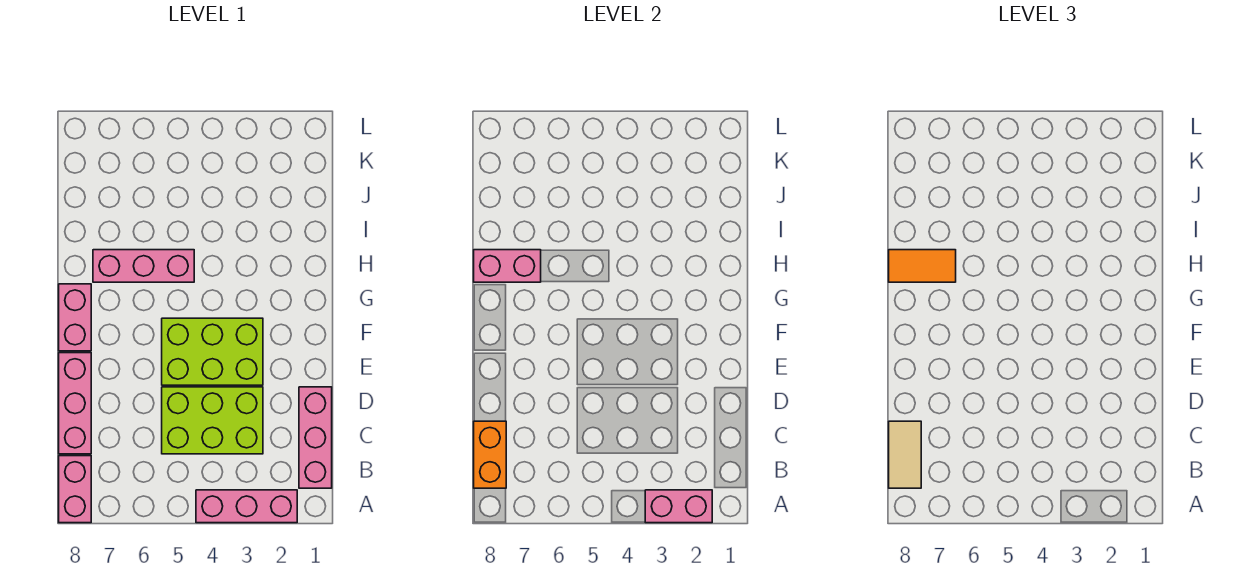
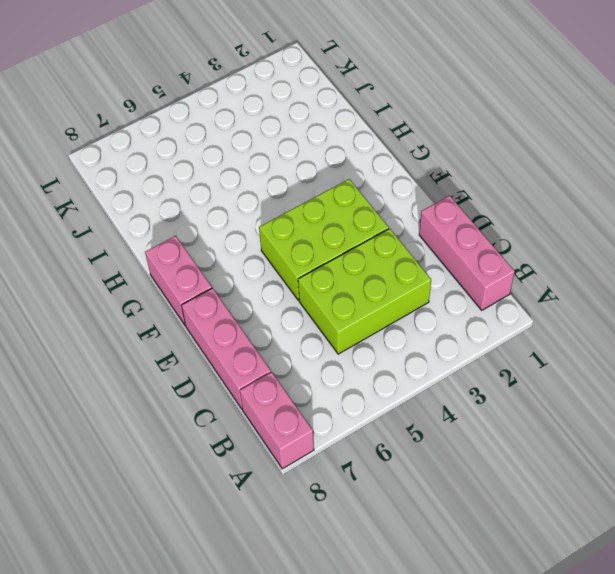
none -> pink brick A2:A4 level 1
none -> pink brick H5:H7 level 1
none -> pink brick A2:A3 level 2

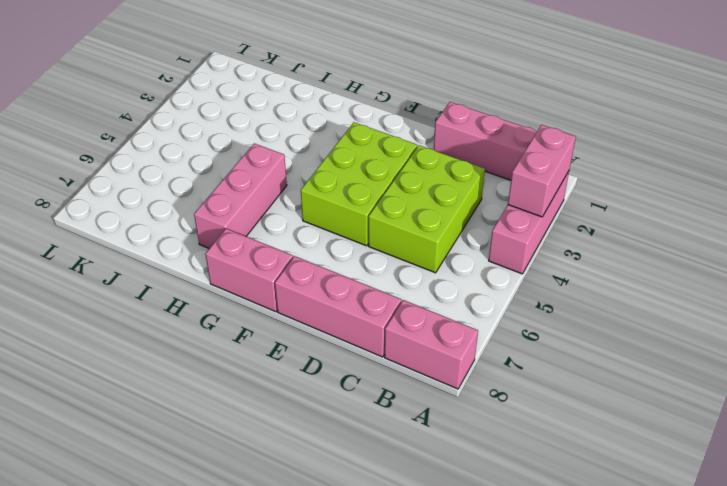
none -> orange brick B8:C8 level 2
none -> pink brick H7:H8 level 2
none -> tan tile B8:C8 level 3

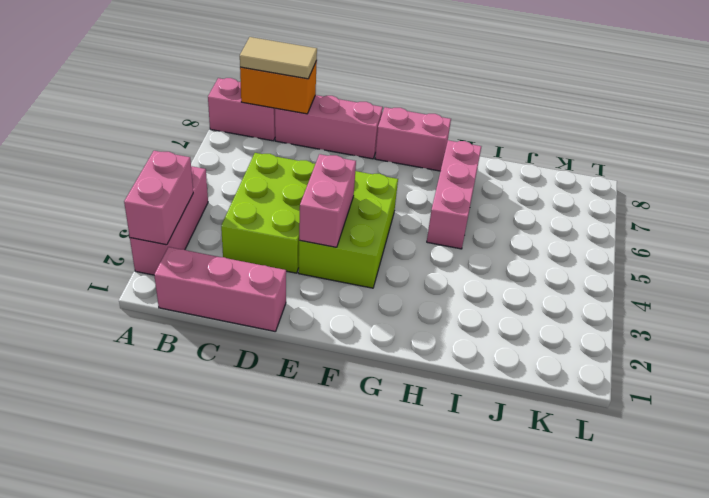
pink brick E3:E4 level 2 -> pink brick H7:H8 level 2
none -> orange tile H7:H8 level 3

